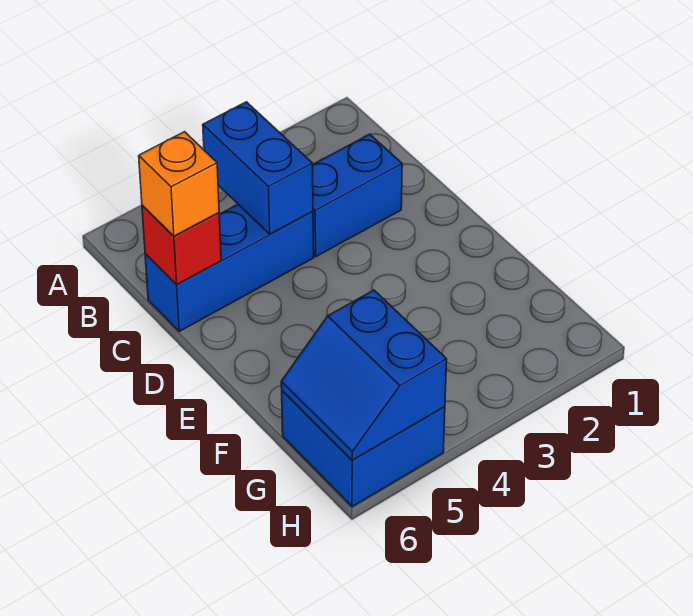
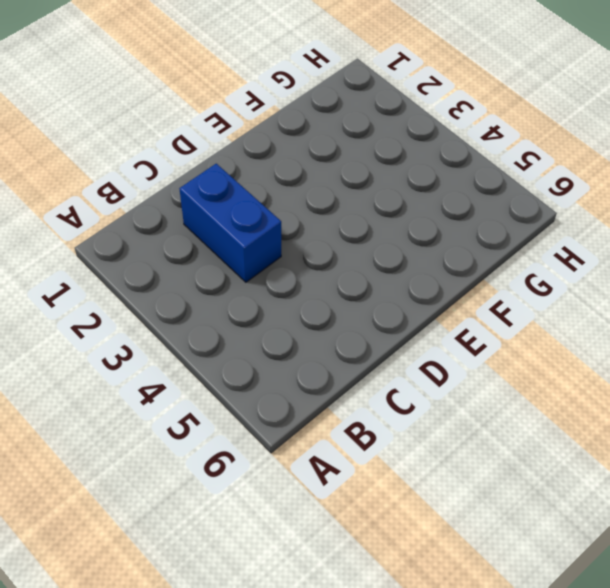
none -> blue brick C4:C6 level 1
none -> blue brick G5:H6 level 1

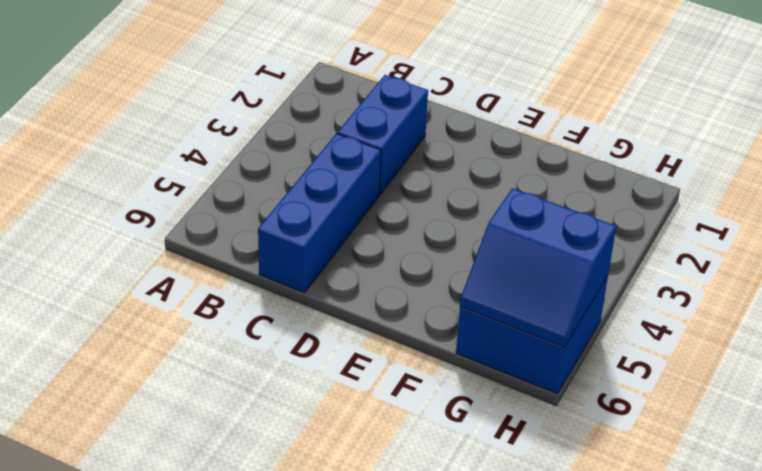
none -> blue brick B4:C4 level 2
none -> red brick C6 level 2

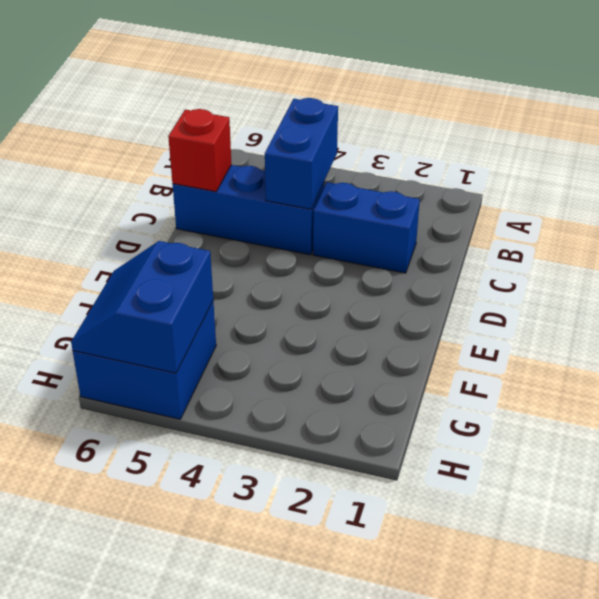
none -> orange brick C6 level 3

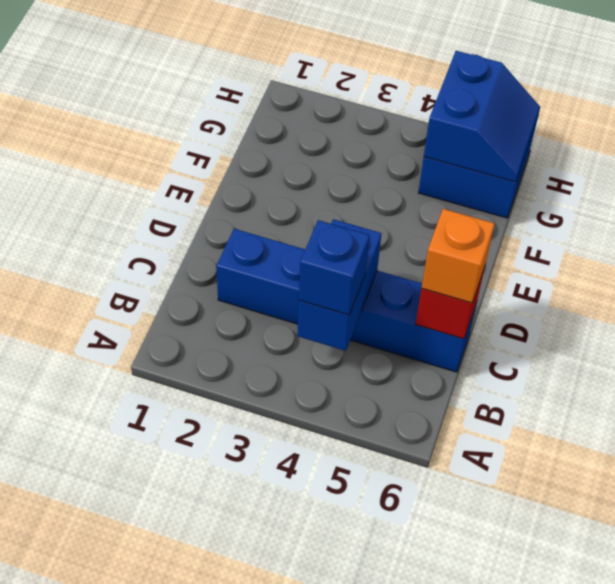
blue brick B4 level 3 -> none

